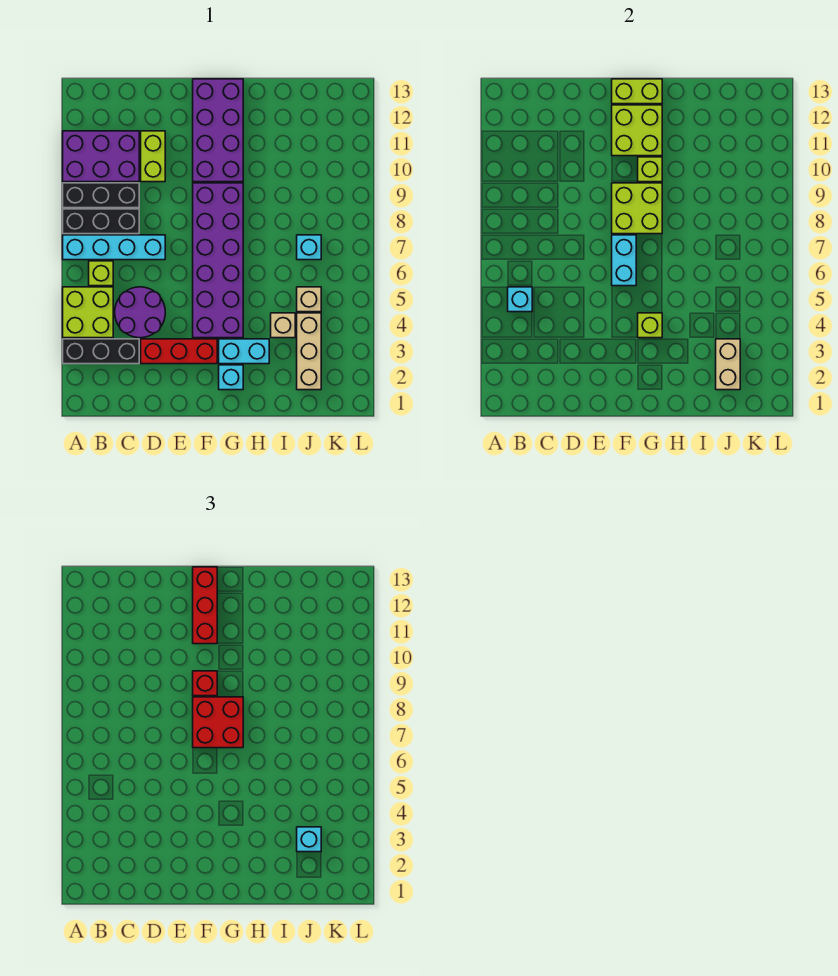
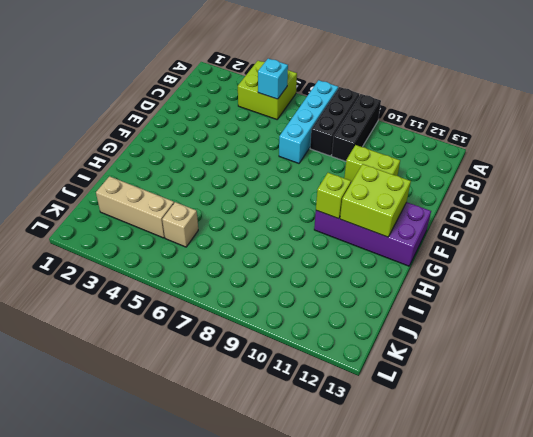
none -> black brick A3:C3 level 1
none -> purple brick A10:C11 level 1
none -> lime brick B6 level 1
none -> purple round brick C4:D5 level 1

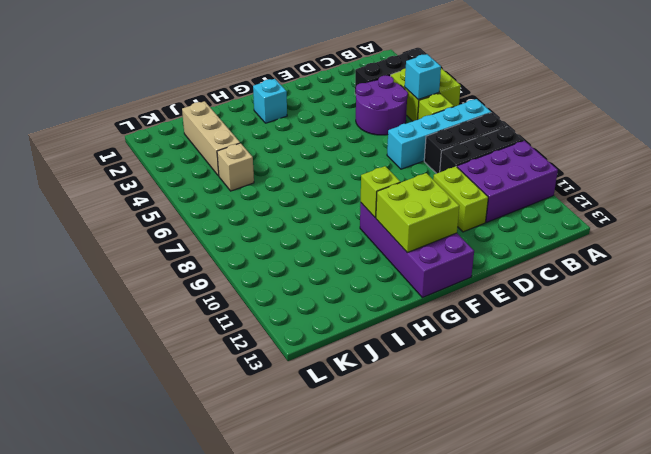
none -> red brick D3:F3 level 1
none -> purple brick F4:G9 level 1
none -> cyan brick G3:H3 level 1
none -> tan brick I4 level 1

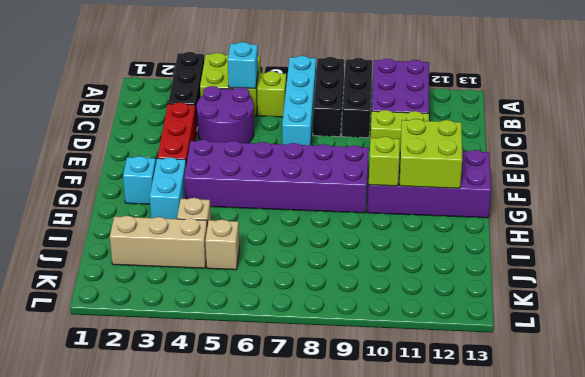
none -> cyan brick J7 level 1
none -> cyan brick F6:F7 level 2
none -> lime brick F8:G9 level 2
none -> lime brick F13:G13 level 2

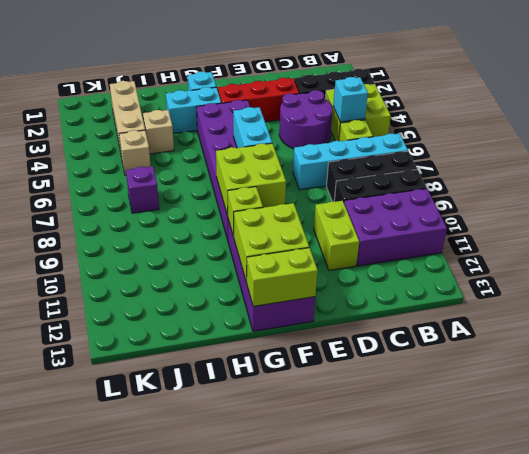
purple brick J7 level 1 -> cyan brick J7 level 1
none -> lime brick G4 level 2
none -> tan brick J2:J3 level 2
none -> red brick F7:G8 level 3
none -> red brick F9 level 3

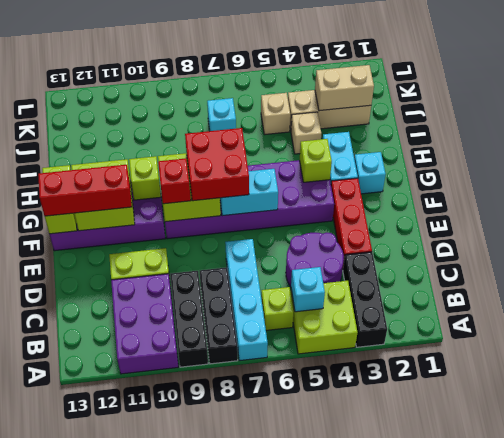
none -> cyan brick J3 level 3

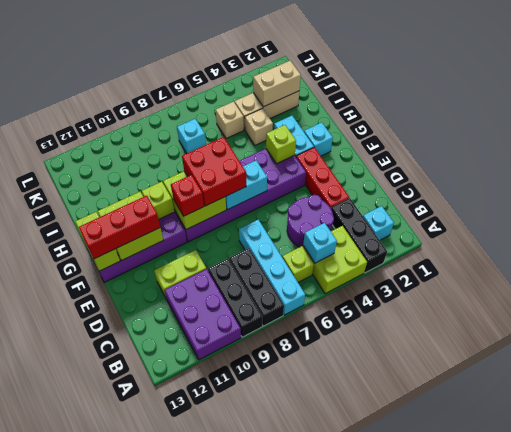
cyan brick B2 level 1 -> cyan brick J3 level 3

